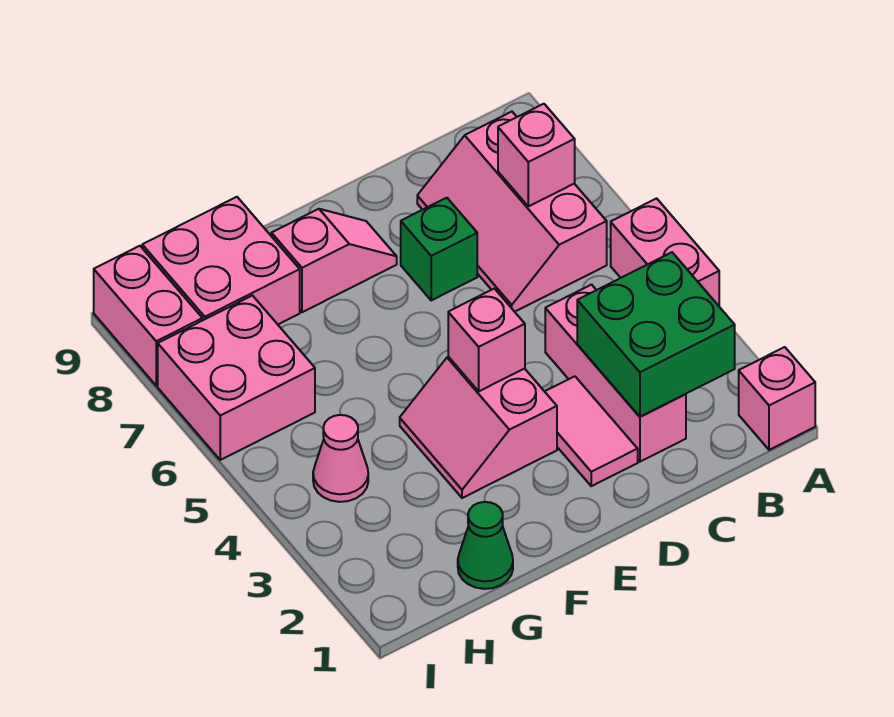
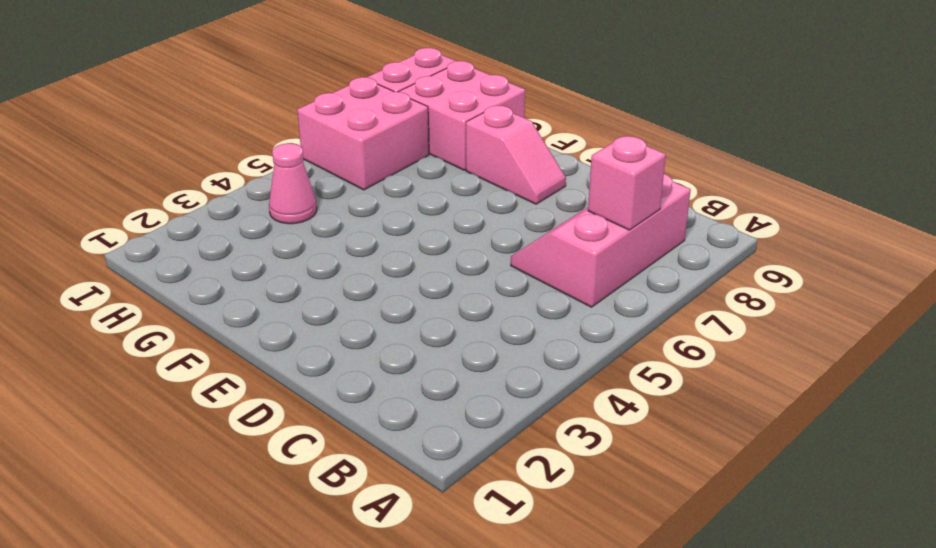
none -> pink brick A1 level 1
none -> pink brick A4:A5 level 1
none -> pink brick C2:C4 level 1

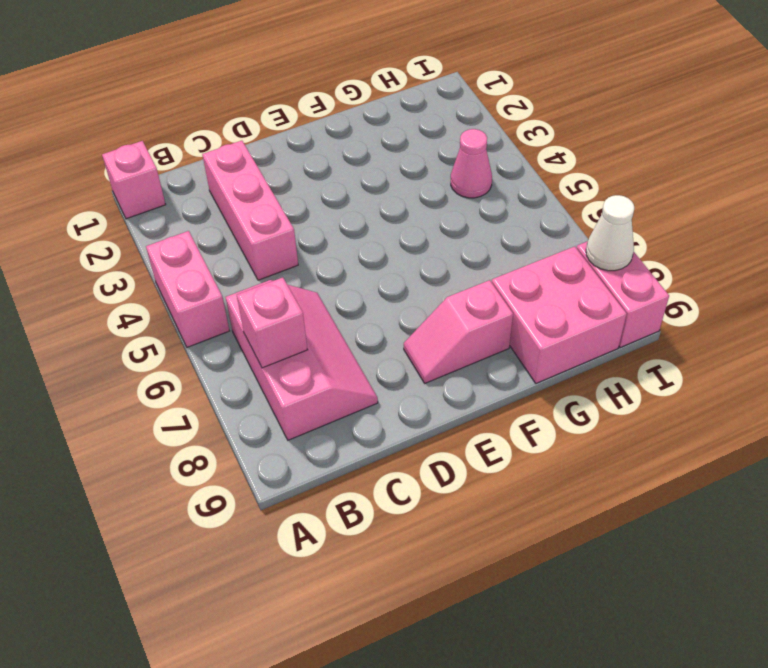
white cone I8 level 2 -> none
none -> pink tile D2:D3 level 1
none -> green brick D7 level 1
none -> pink slope E3:F4 level 1 top E

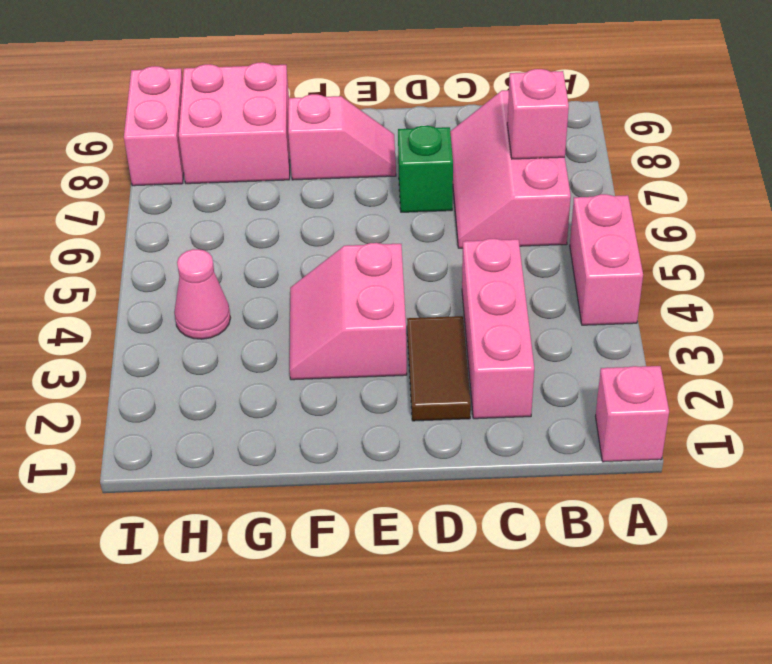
brown tile D2:D3 level 1 -> pink tile D2:D3 level 1
none -> green cone G1 level 1
none -> pink brick H6:I7 level 1
none -> green brick B2:C3 level 2

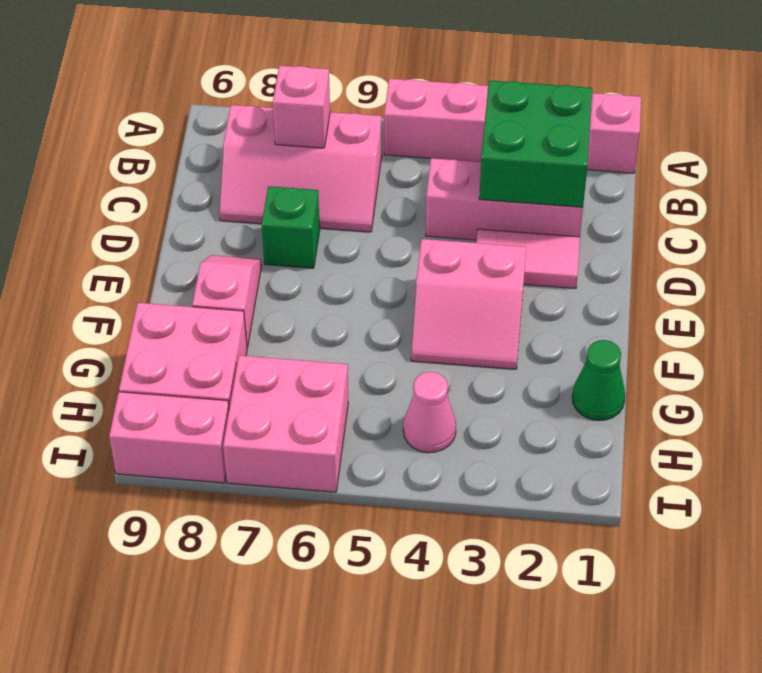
none -> pink brick E4 level 2

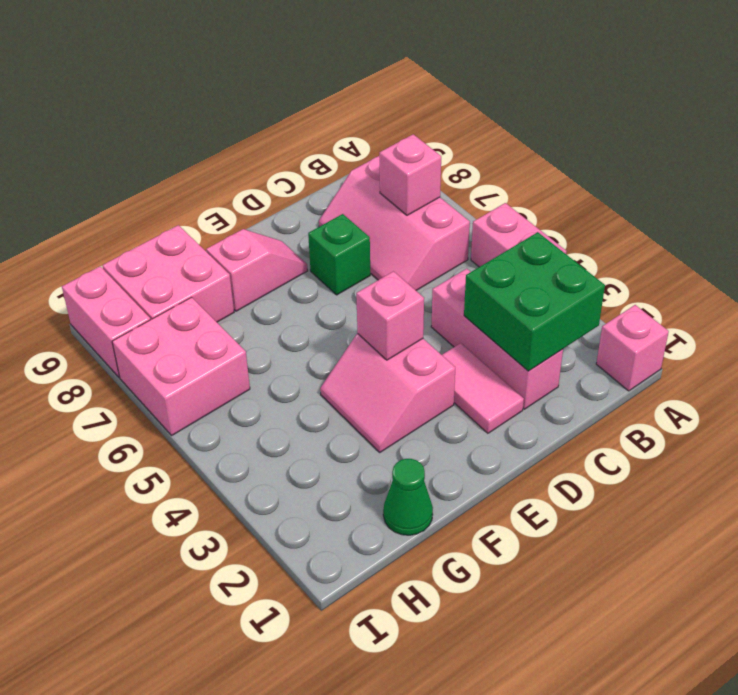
none -> pink cone H4 level 1

